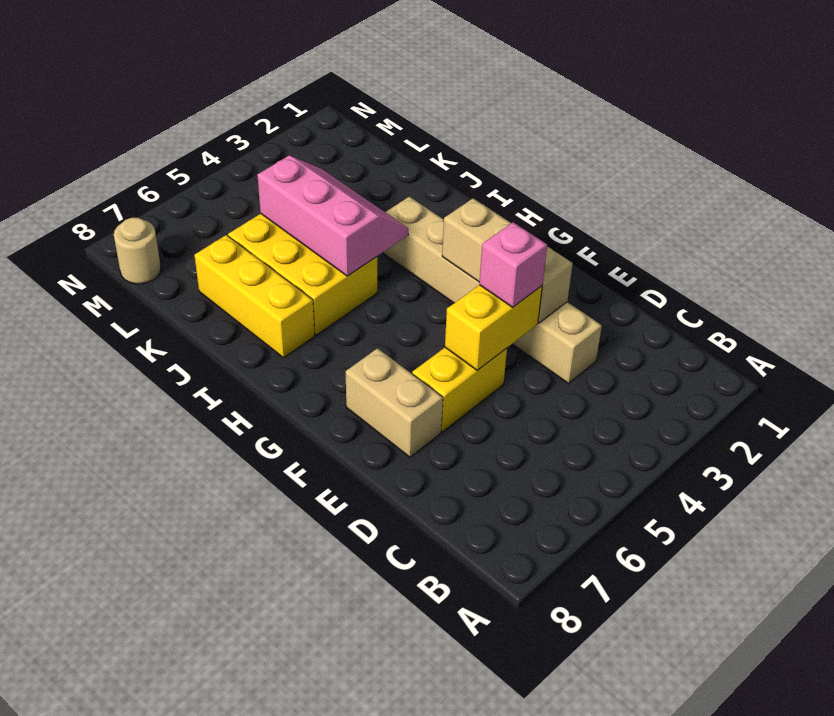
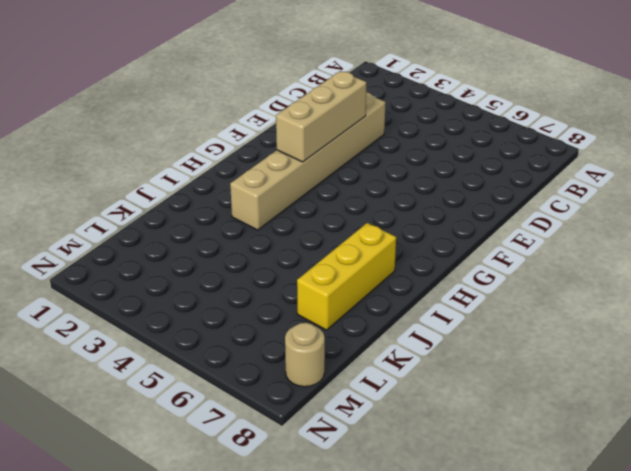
none -> yellow brick E5:E6 level 1
none -> tan brick E7:F7 level 1

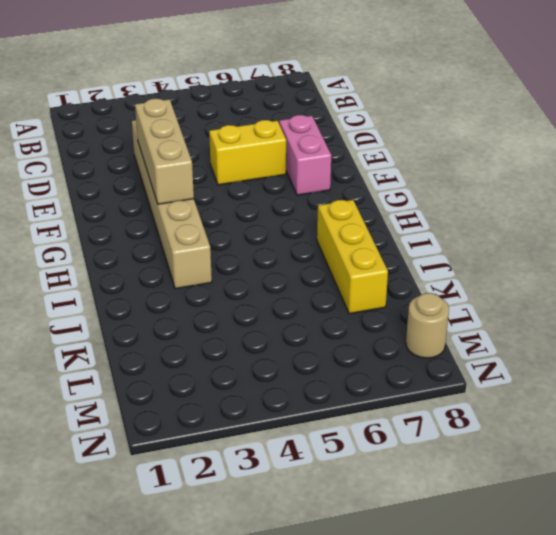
pink brick E7:F7 level 1 -> tan brick E7:F7 level 1
none -> yellow brick I5:K6 level 1
none -> yellow brick E4:E5 level 2

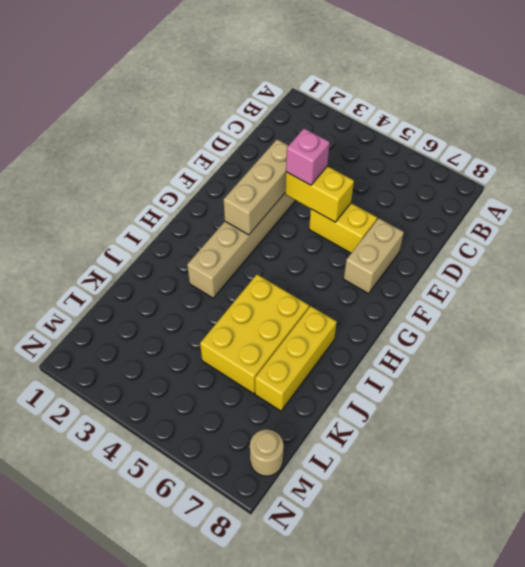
none -> pink slope I4:K5 level 2 top 5

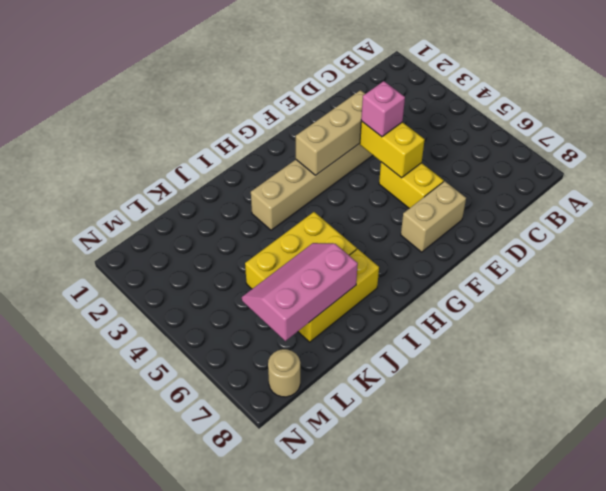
pink slope J6:L7 level 2 top 7 -> pink slope I4:K5 level 2 top 5

